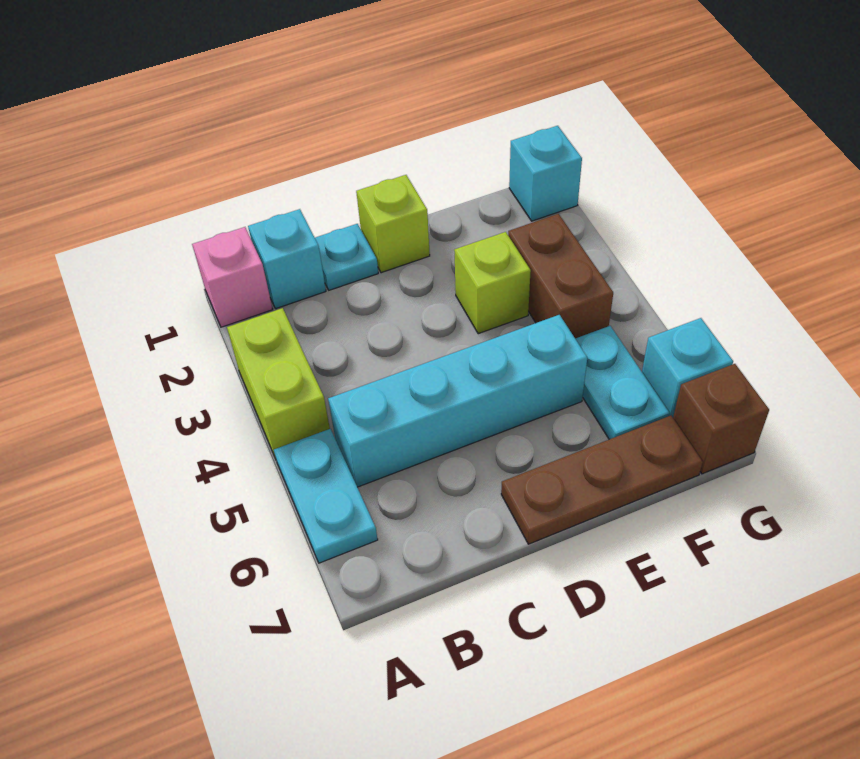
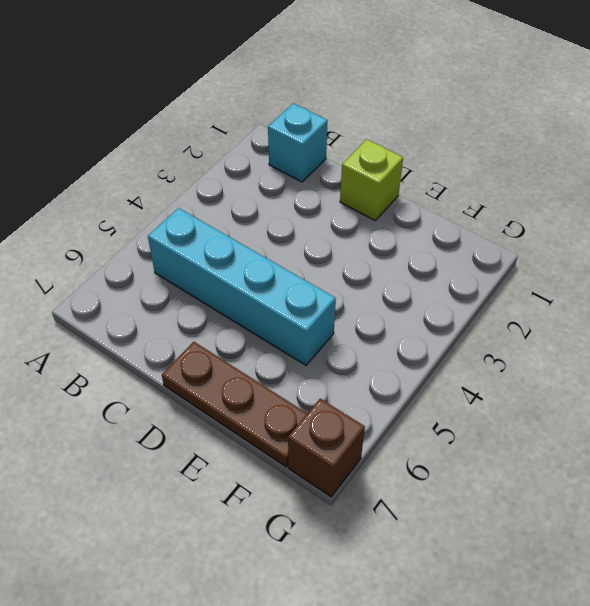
none -> pink brick A1 level 1
none -> lime brick A3:A4 level 1
none -> cyan plate A5:A6 level 1

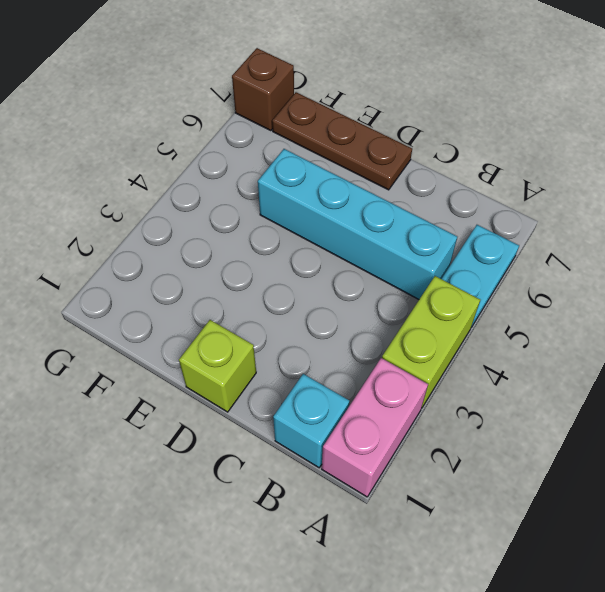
pink brick A1:A2 level 1 -> pink brick A1 level 1
none -> cyan plate C1 level 1
none -> lime brick E3 level 1
none -> brown brick F3:F4 level 1

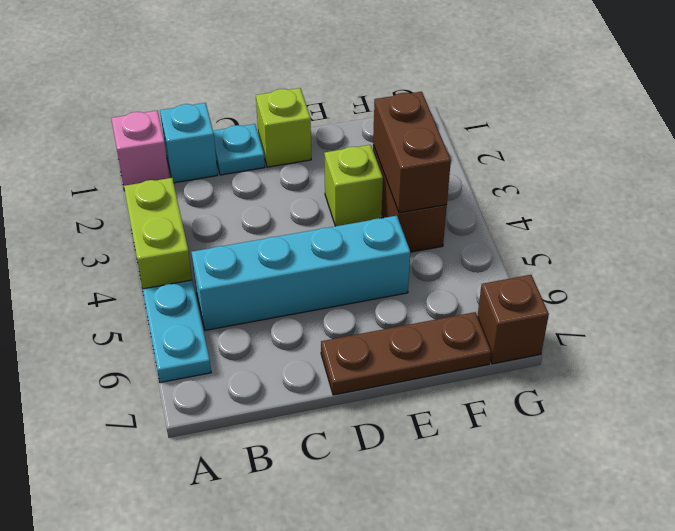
brown brick F3:F4 level 2 -> none
none -> cyan plate F5:F6 level 1
none -> cyan brick G1 level 1
none -> cyan brick G6 level 1

